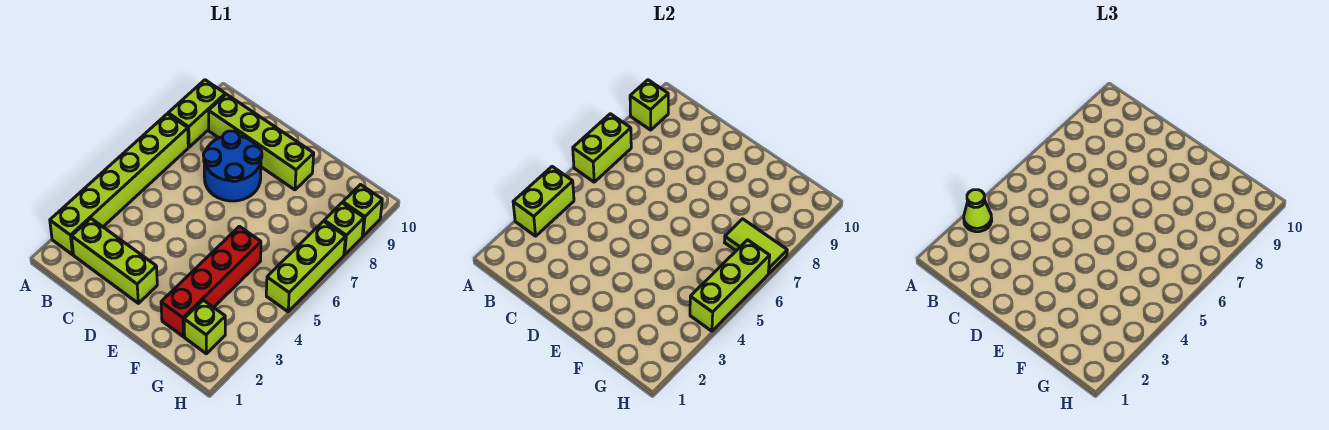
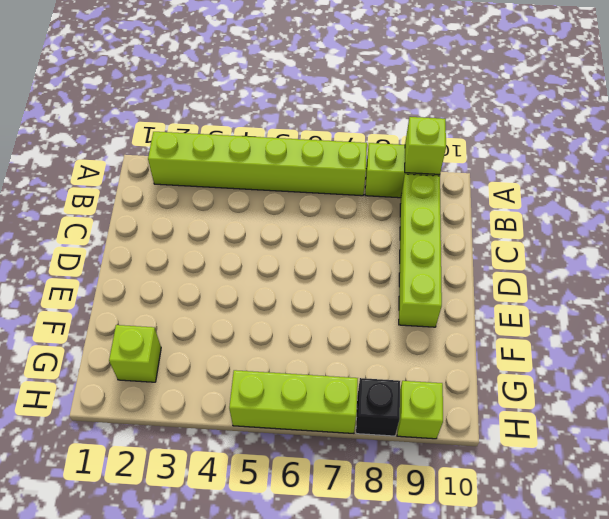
black brick H8 level 1 -> lime brick H8 level 1
none -> lime brick B2:D2 level 1
none -> blue round brick C7:D8 level 1
none -> red brick F2:F5 level 1

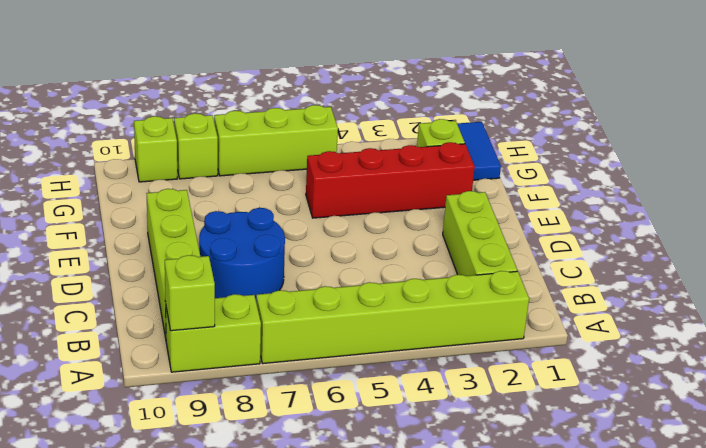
blue tile G1:H1 level 1 -> none
none -> lime brick A3:A4 level 2
none -> lime brick A6:A7 level 2
none -> lime tile G7:H7 level 2

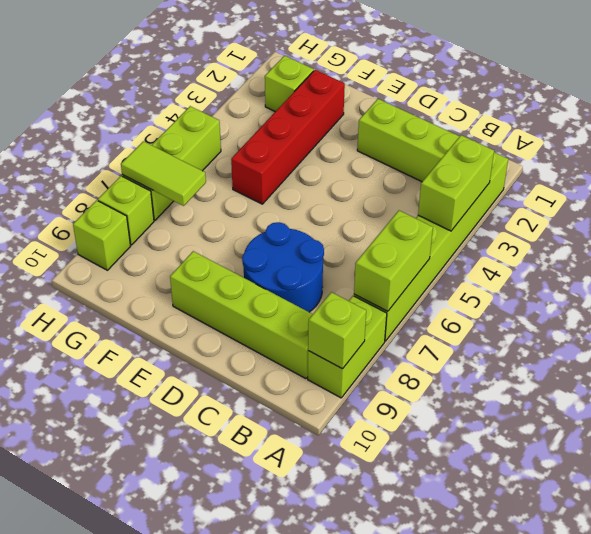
none -> lime brick H4:H6 level 2
none -> lime cone A3 level 3

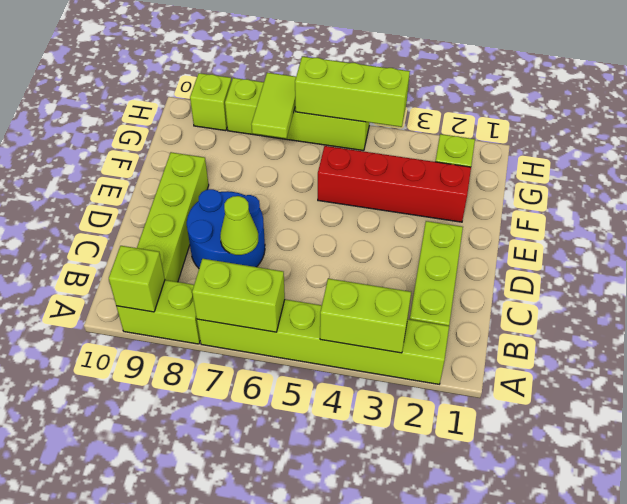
lime cone C7 level 2 -> lime cone A3 level 3

